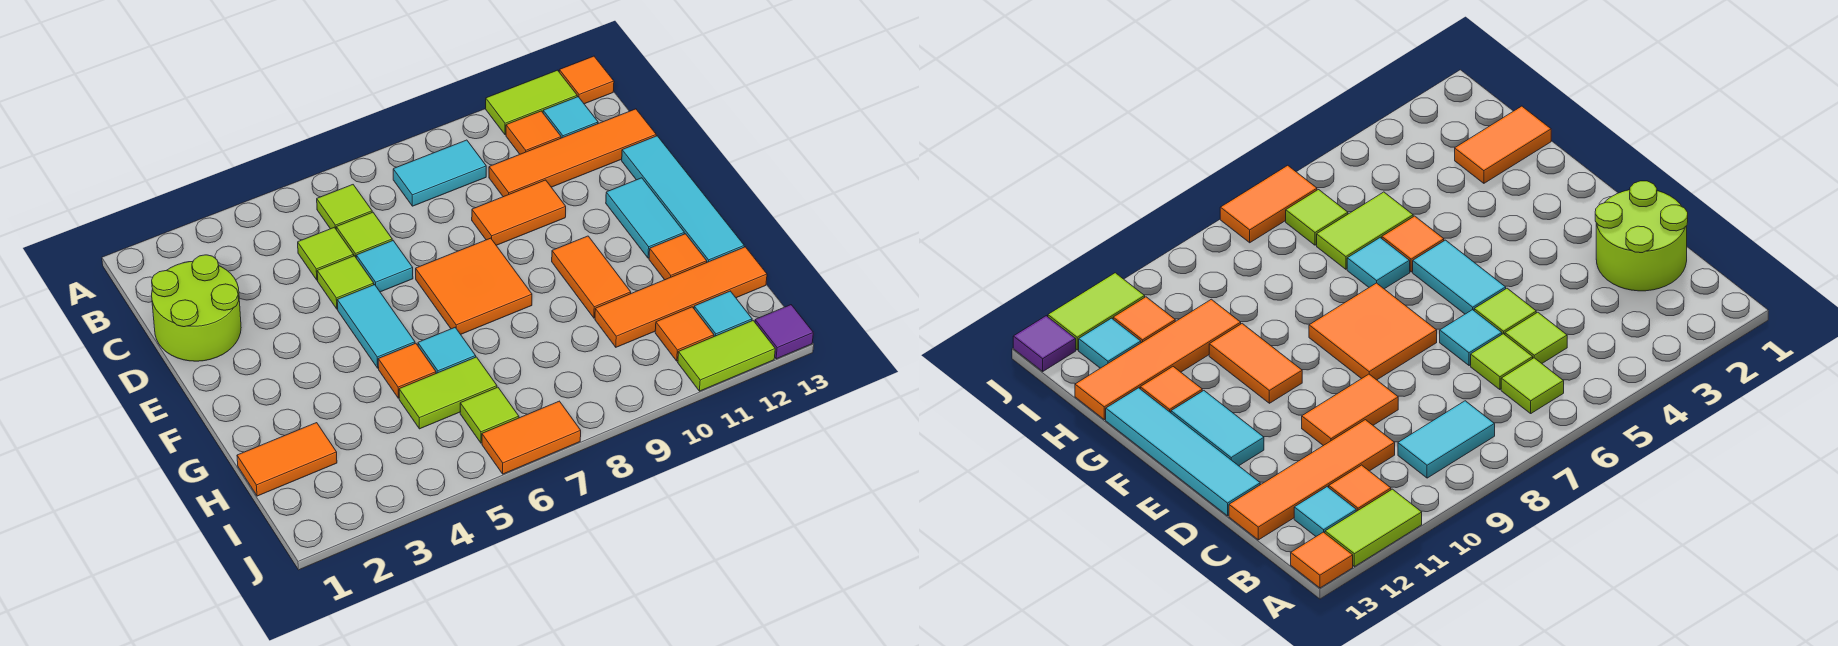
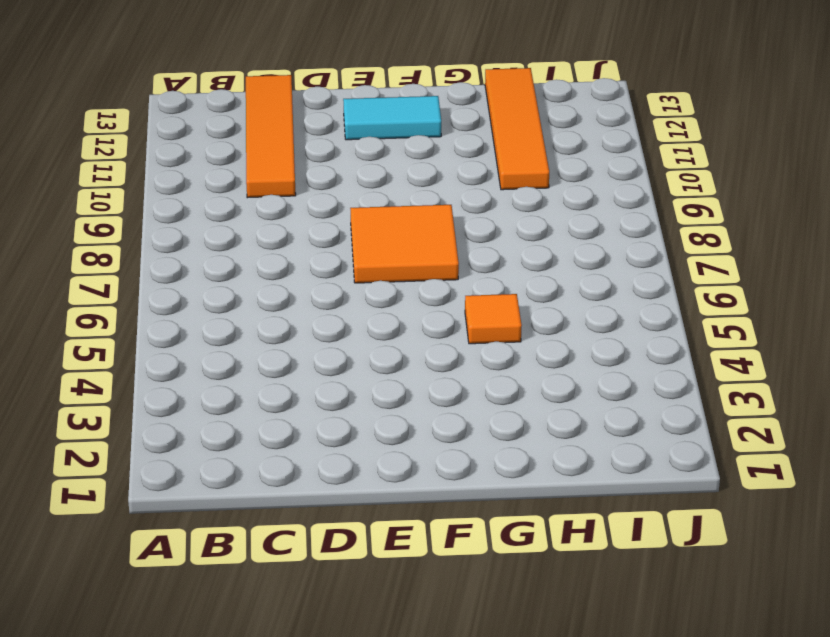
none -> lime tile A11:A12 level 1
none -> orange tile A13 level 1
none -> lime tile B6 level 1
none -> cyan tile B8:B9 level 1

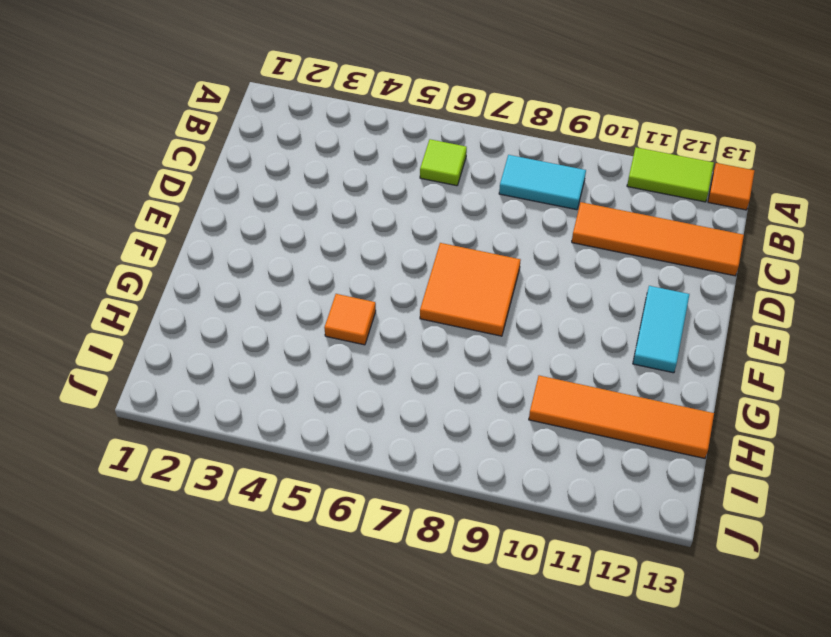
none -> orange tile B11 level 1
none -> cyan tile B12 level 1
none -> lime round brick C1:D2 level 1
none -> lime tile C5 level 1

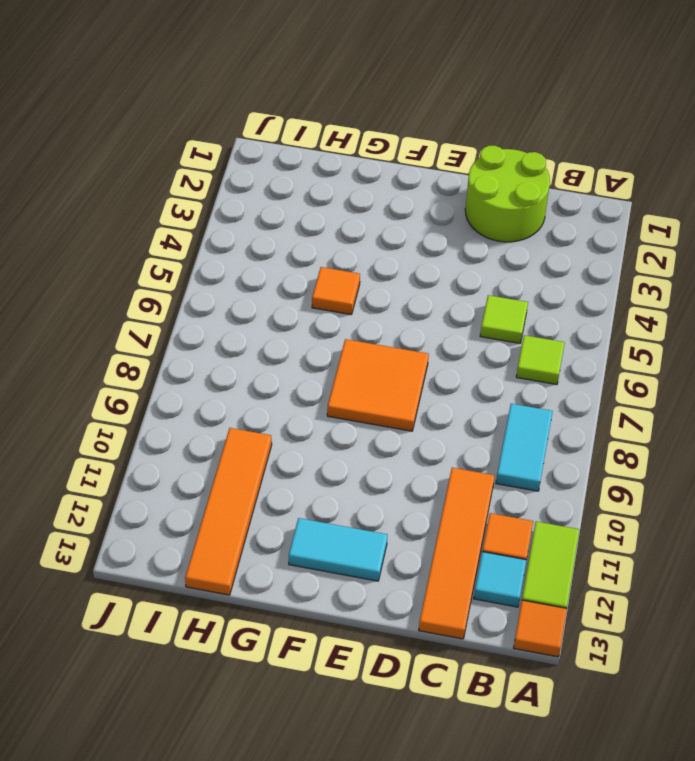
none -> lime tile C6 level 1
none -> lime tile D5 level 1
none -> cyan tile D6 level 1
none -> orange tile D9:D10 level 1

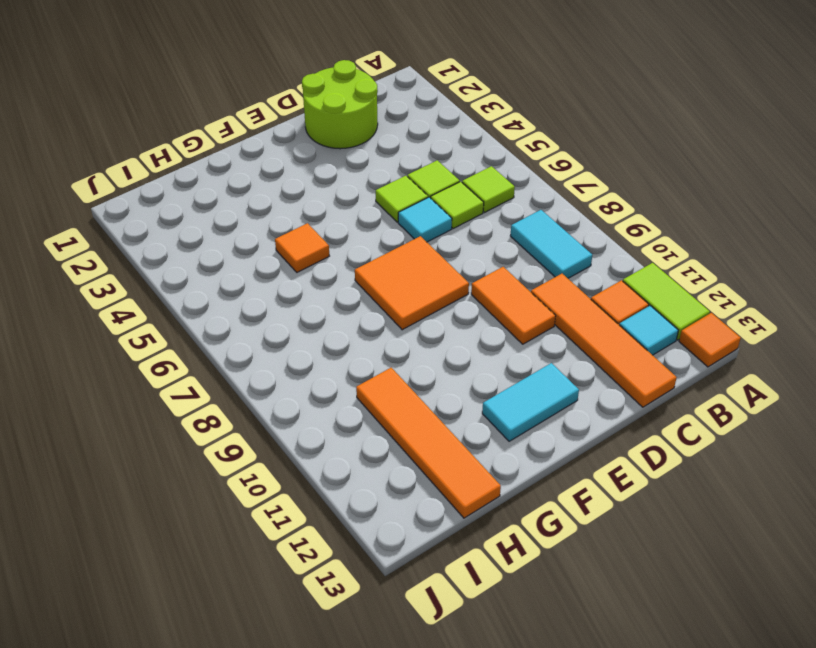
none -> cyan tile D13:G13 level 1
none -> cyan tile E5:F5 level 1
none -> orange tile F10:G10 level 1
none -> cyan tile G6 level 1

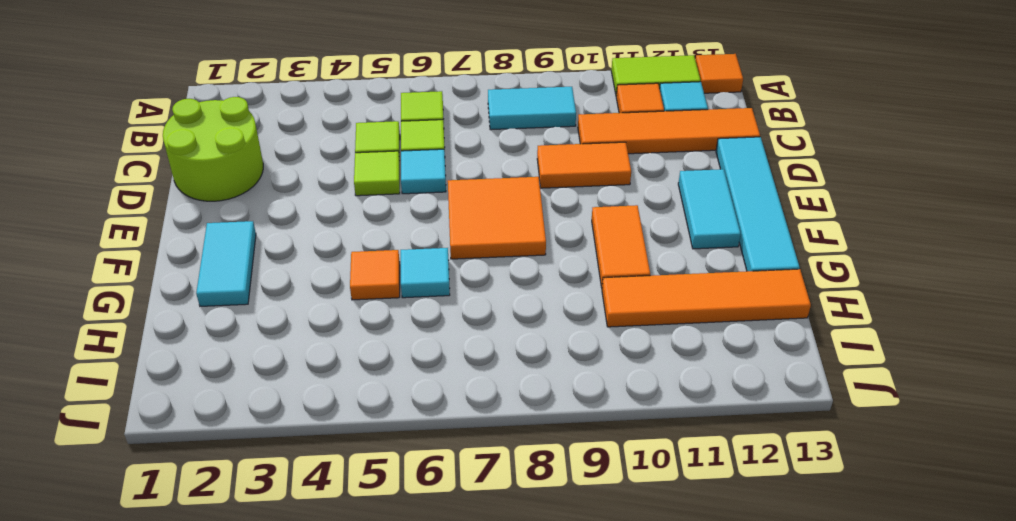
cyan tile F2:G2 level 1 -> cyan tile E5:F5 level 1
none -> orange tile G12 level 1
none -> orange tile H1:H2 level 1
none -> lime tile H5:H6 level 1
none -> lime tile I6 level 1

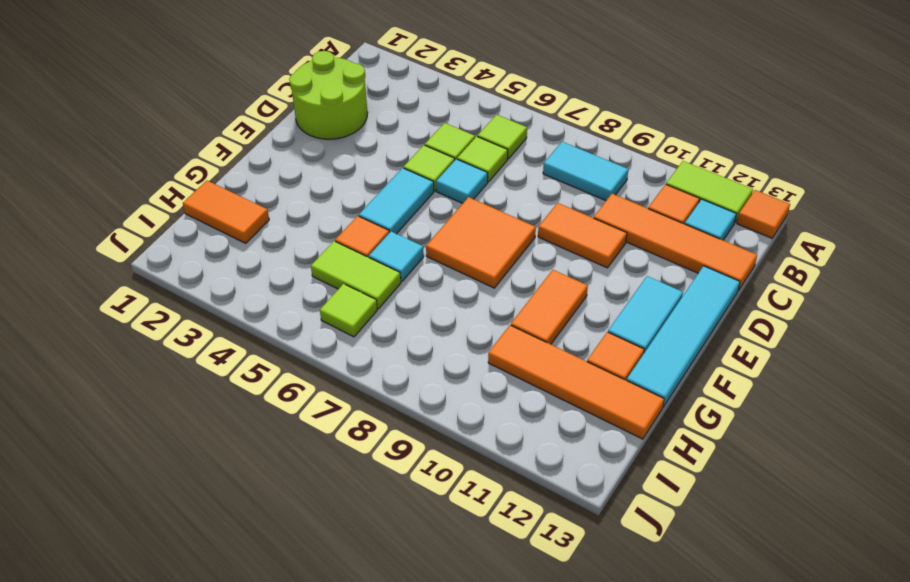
none -> orange tile I11 level 1
none -> cyan tile I12 level 1
none -> orange tile J6:J7 level 1
none -> lime tile J11:J12 level 1

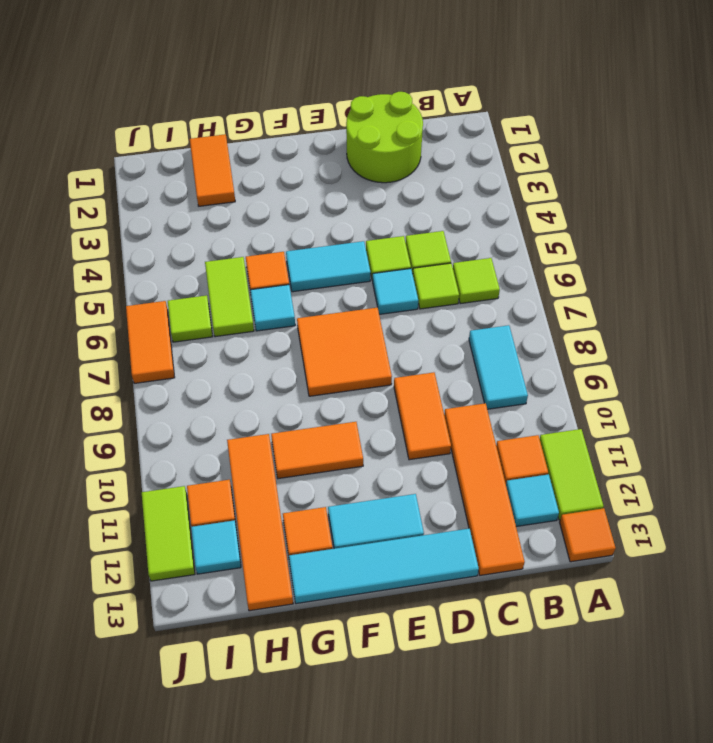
none -> purple tile J13 level 1

